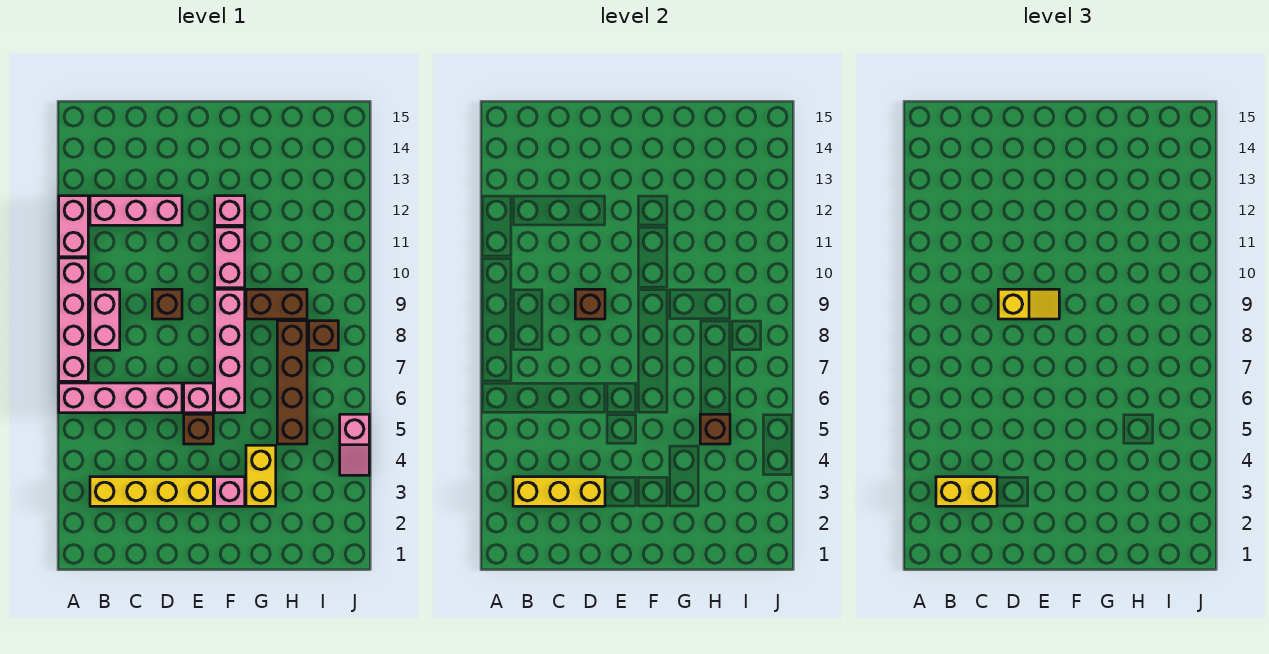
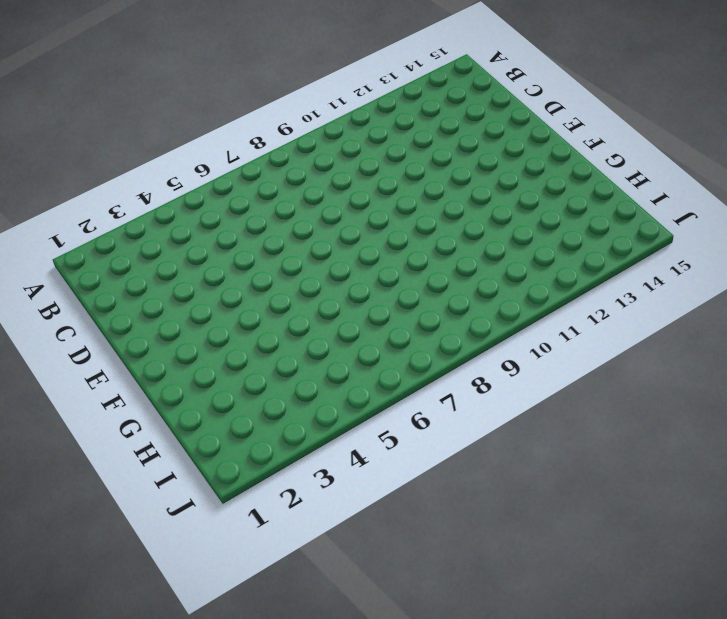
none -> pink brick A6:D6 level 1
none -> pink brick A7:A10 level 1
none -> pink brick A11:A12 level 1

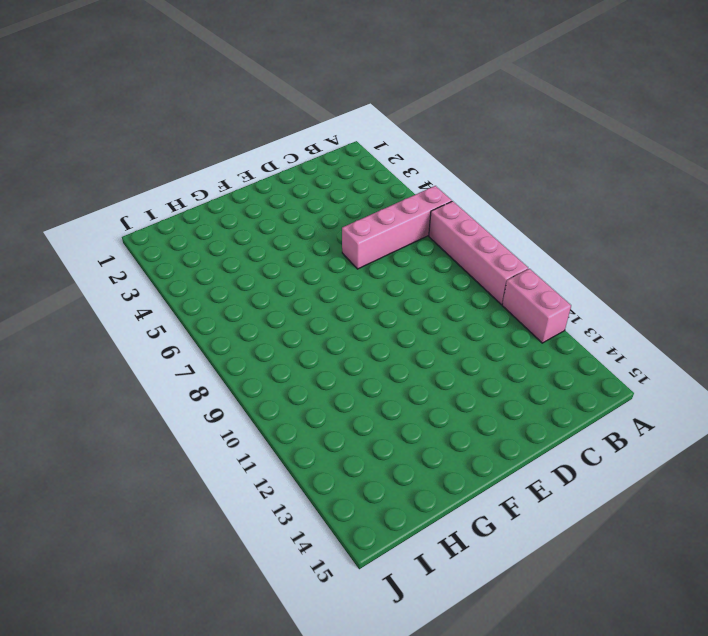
none -> yellow brick B3:E3 level 1
none -> pink brick B8:B9 level 1
none -> pink brick B12:D12 level 1

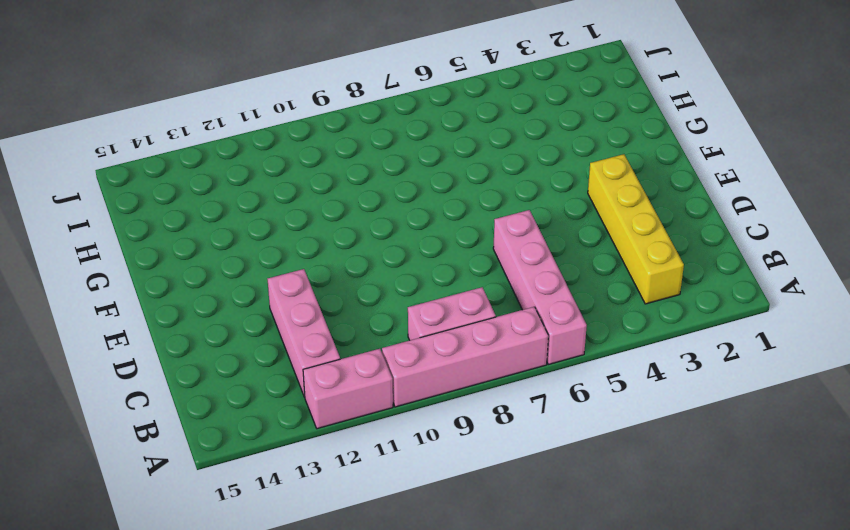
none -> brown brick D9 level 1
none -> brown brick E5 level 1
none -> pink brick E6 level 1

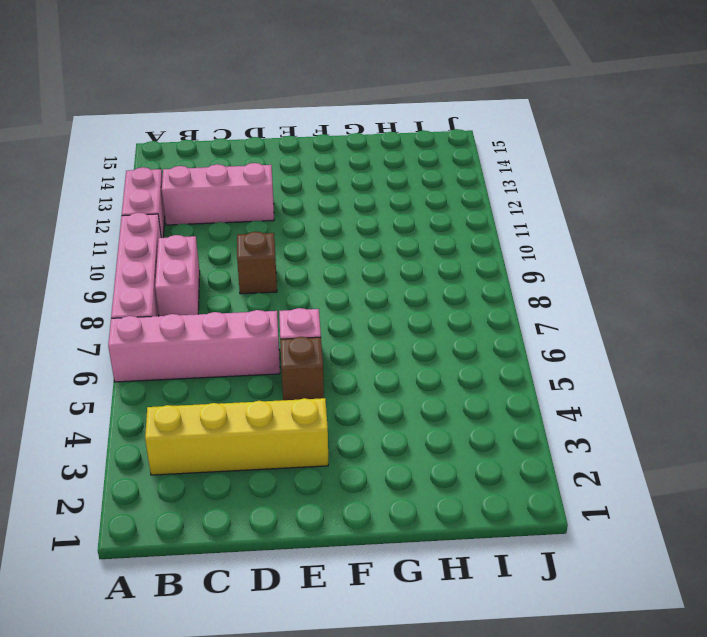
none -> pink brick F3 level 1
none -> pink brick F6:F9 level 1
none -> pink brick F10:F11 level 1

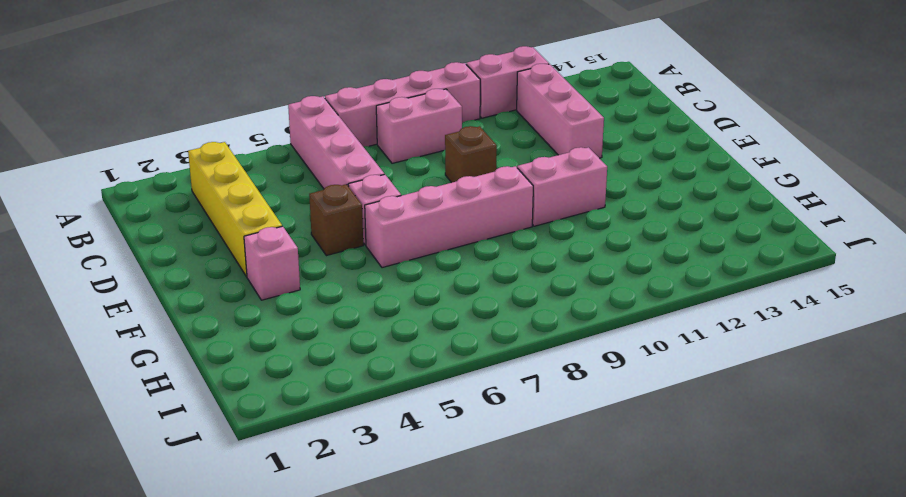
none -> pink brick F12 level 1
none -> yellow brick G3:G4 level 1
none -> brown brick G9:H9 level 1

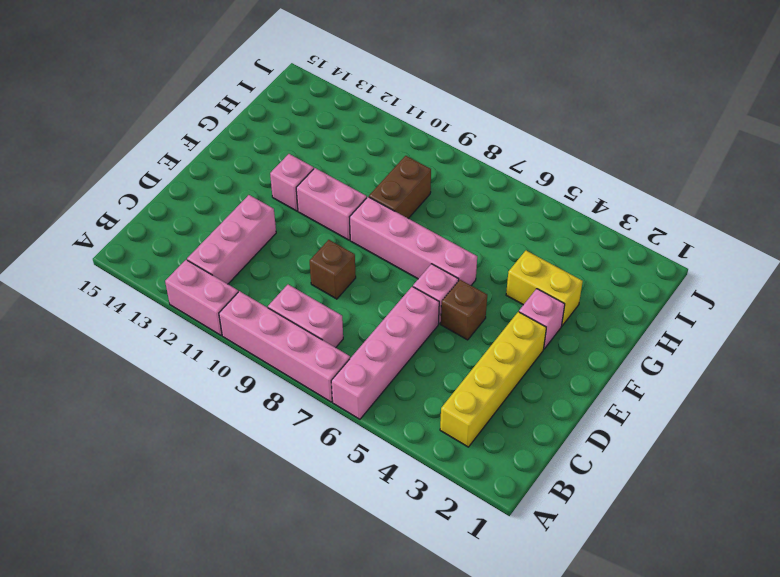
none -> brown brick H5:H8 level 1
none -> brown brick I8 level 1
none -> pink slope J4:J5 level 1 top 5

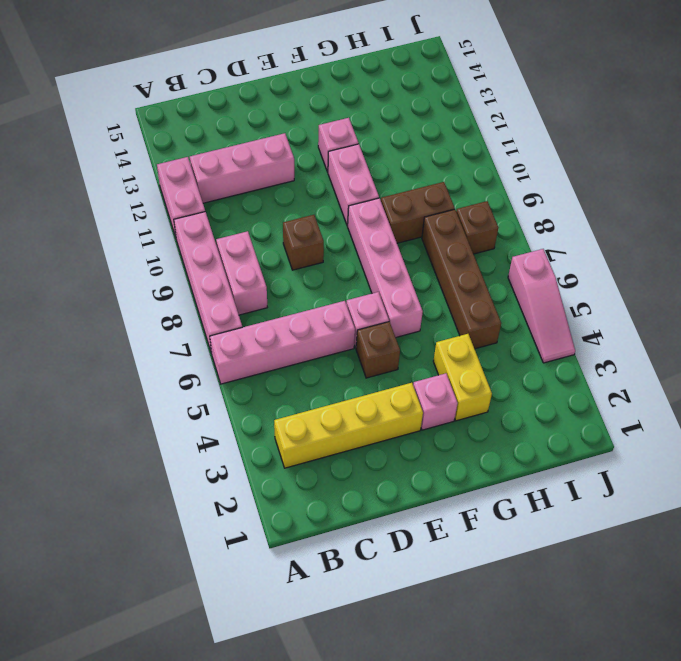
pink slope J4:J6 level 1 top 6 -> pink slope J4:J5 level 1 top 5
none -> yellow brick B3:D3 level 2
none -> brown brick D9 level 2
none -> brown brick H5 level 2

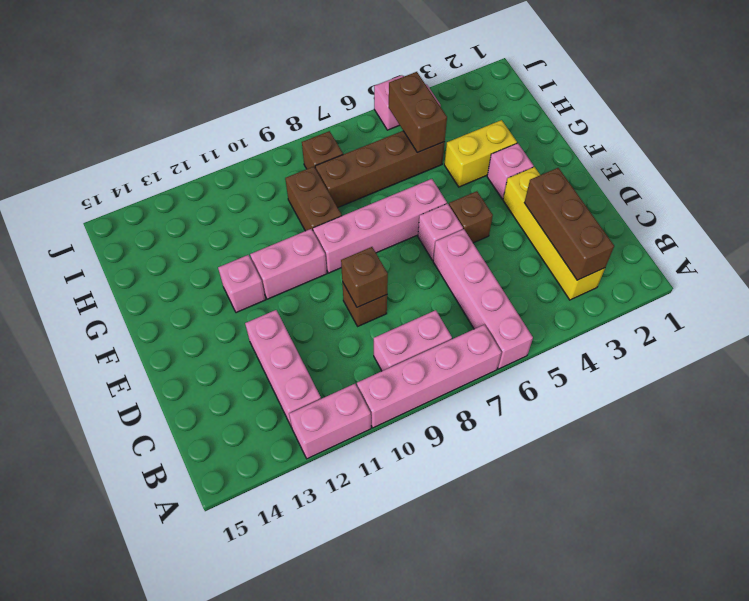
brown brick B3:D3 level 2 -> yellow brick B3:D3 level 2
brown brick H5:I5 level 2 -> brown brick H5 level 2
none -> yellow brick B3:C3 level 3
none -> yellow slope D9:E9 level 3 top D

